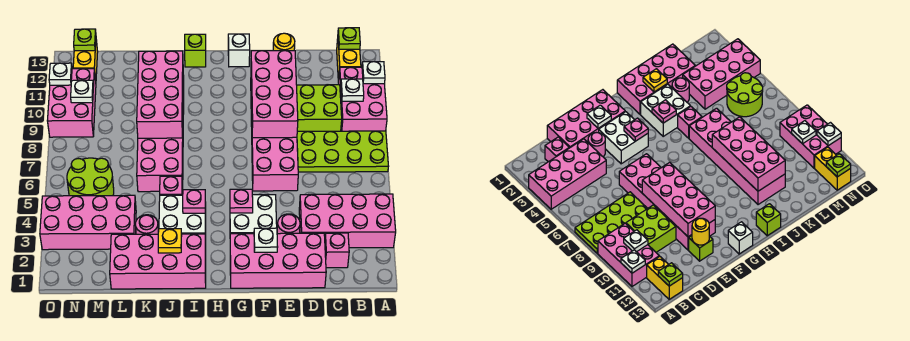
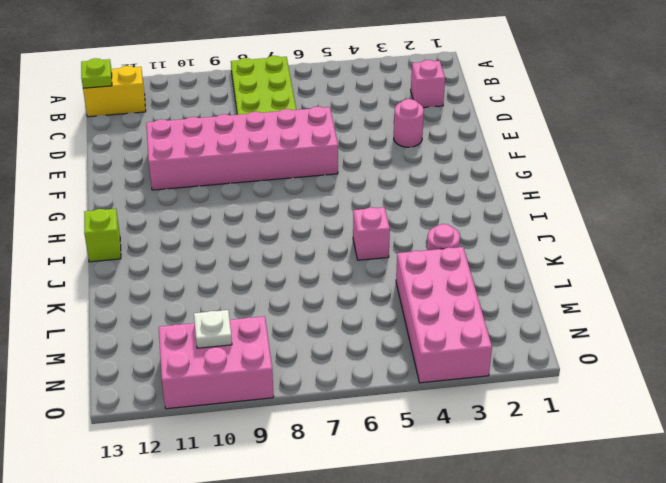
none -> pink brick A3:D4 level 1
none -> pink brick A9:B11 level 1
none -> lime brick C9:D10 level 1
none -> pink brick D1:G2 level 1

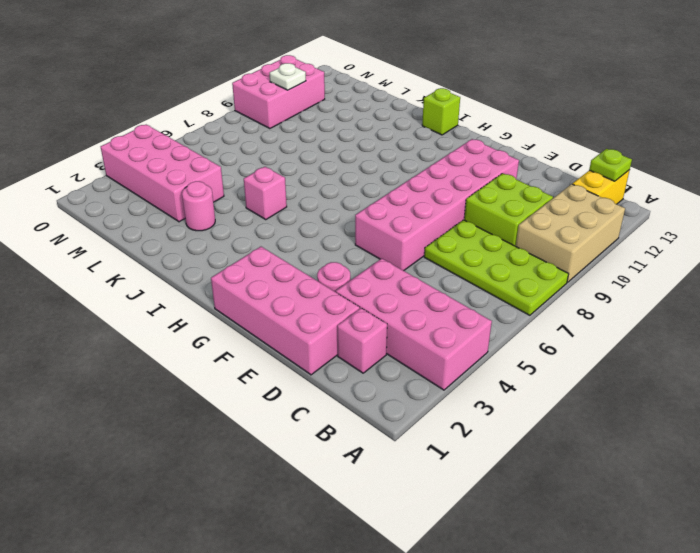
tan brick A9:B11 level 1 -> pink brick A9:B11 level 1
none -> lime brick E12 level 1
none -> white brick F3:G4 level 1
none -> white brick G13 level 1
none -> pink brick I1:L2 level 1

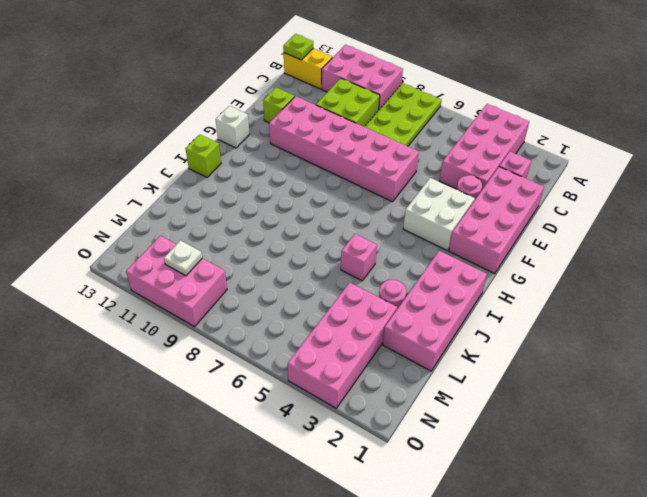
none -> white brick I3:J4 level 1
none -> pink brick J6:K11 level 1
none -> lime round brick M5:N6 level 1
none -> yellow brick N12:N13 level 1

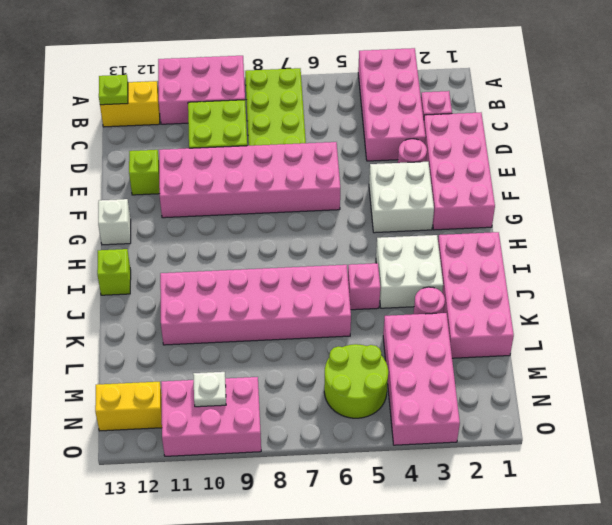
none -> white plate A11 level 2
none -> white plate B10 level 2
none -> pink brick E8:F11 level 2
none -> yellow round brick E12 level 2

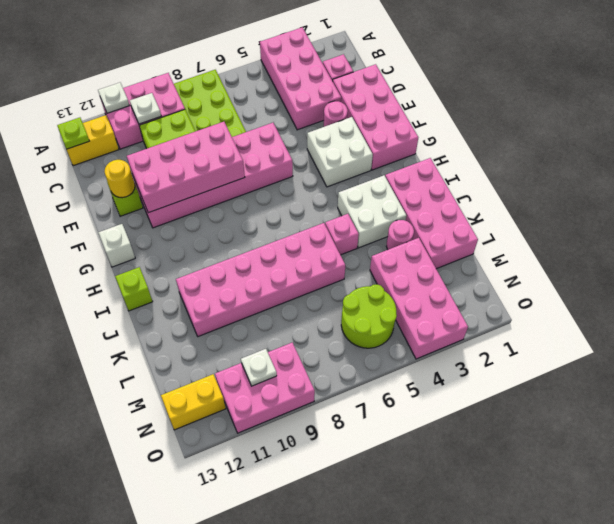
none -> white plate F2 level 2
none -> pink plate G4 level 2
none -> pink plate I4 level 2
none -> yellow plate J2 level 2

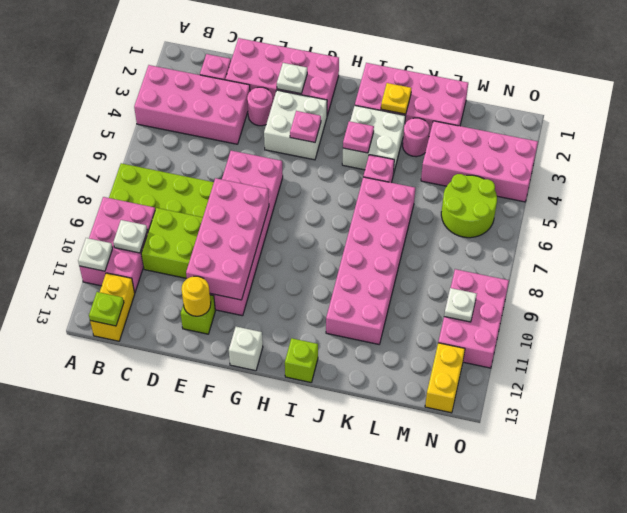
none -> pink brick J8:K11 level 2
none -> lime plate N13 level 2
none -> white plate O11 level 2

